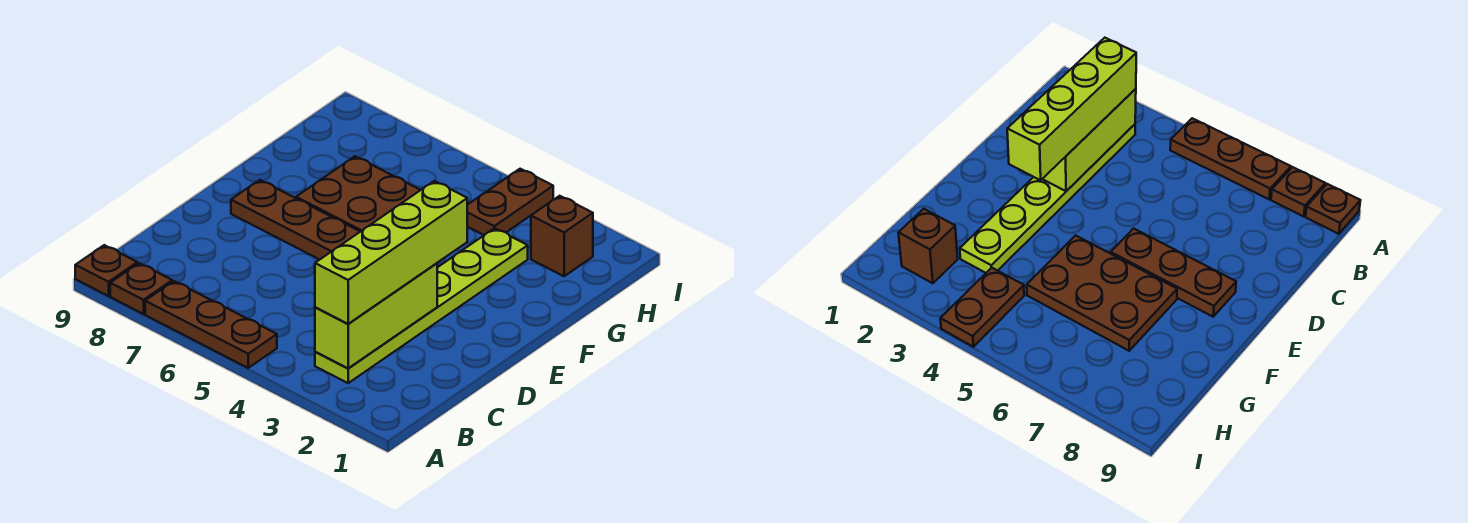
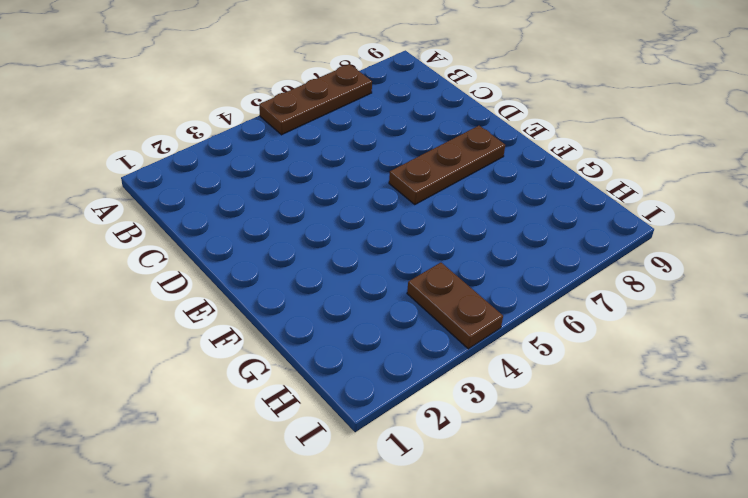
none -> brown plate A8 level 1
none -> brown plate A9 level 1

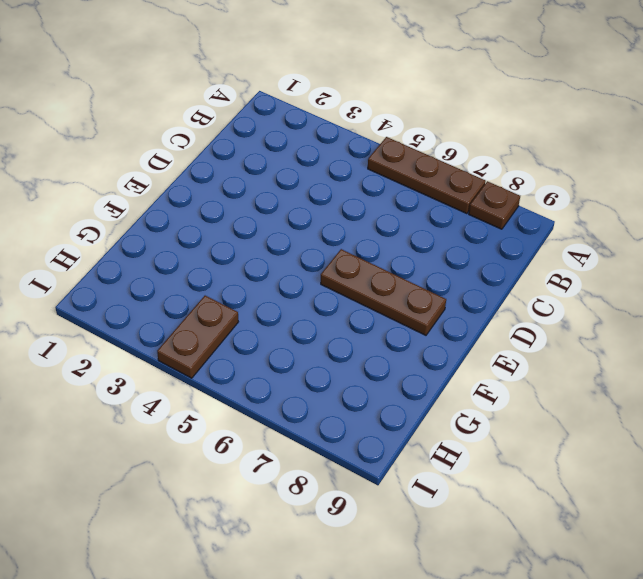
none -> brown plate A9 level 1
none -> lime plate B3:G3 level 1

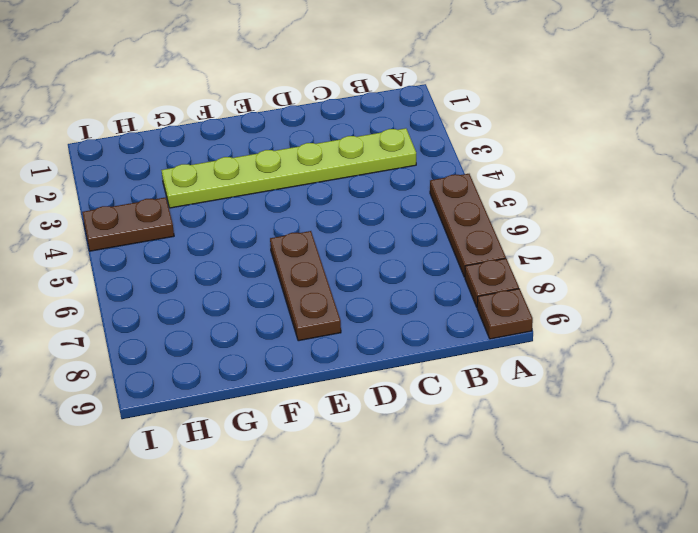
none -> brown plate F5:G7 level 1
none -> brown brick H2 level 1

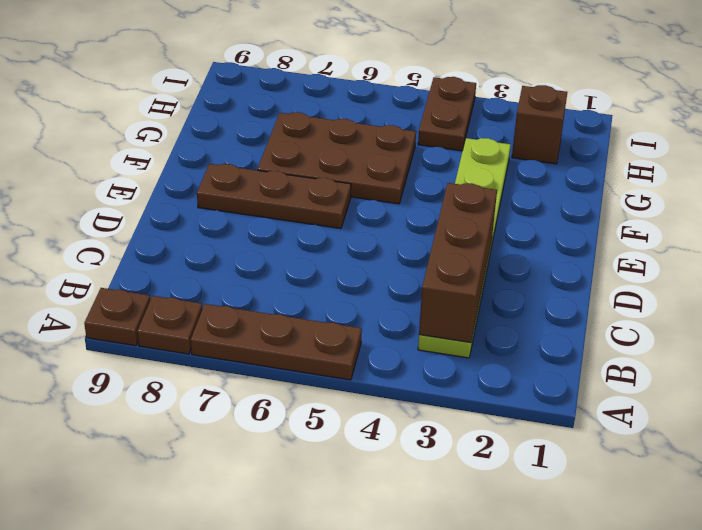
brown brick B3:D3 level 2 -> lime brick B3:D3 level 2
none -> lime brick B3:E3 level 3

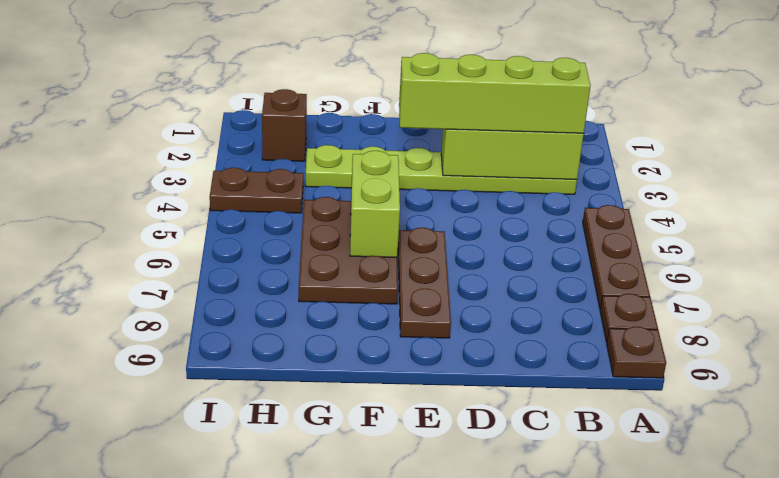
lime brick F5:F6 level 2 -> none

